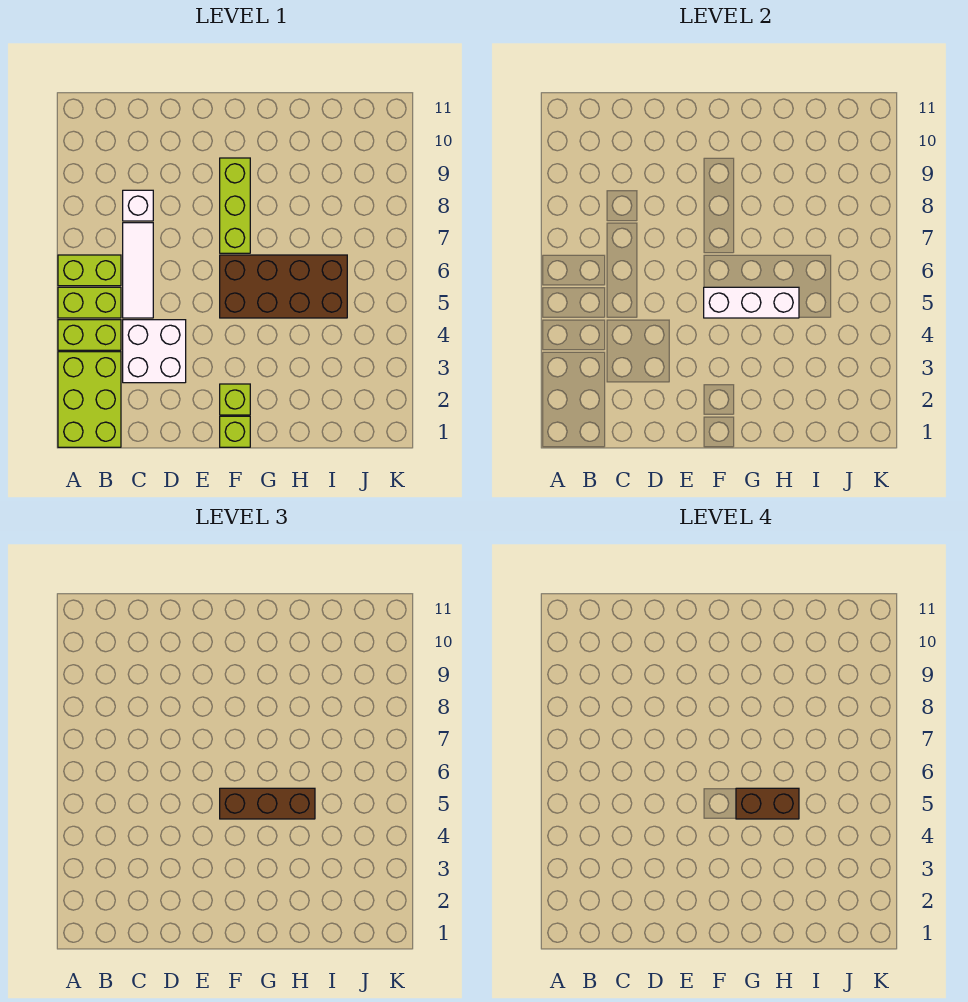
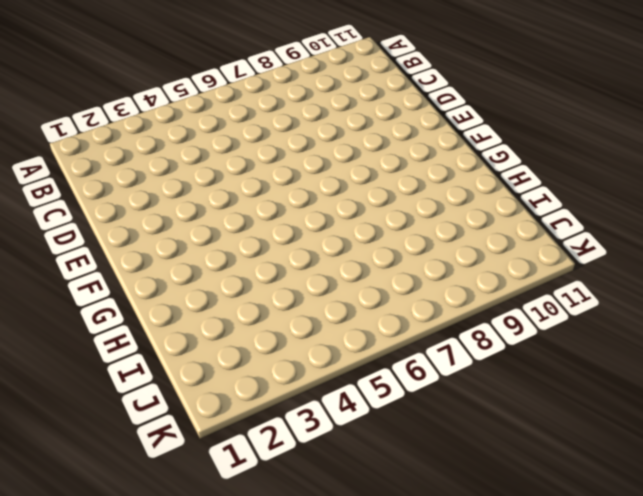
none -> lime brick A1:B3 level 1
none -> lime brick A4:B4 level 1
none -> lime brick A5:B5 level 1

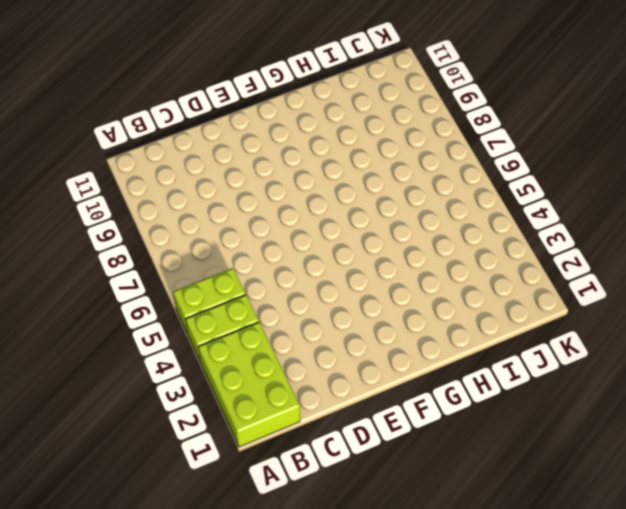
none -> lime brick A6:B6 level 1
none -> white brick C3:D4 level 1
none -> white tile C5:C7 level 1

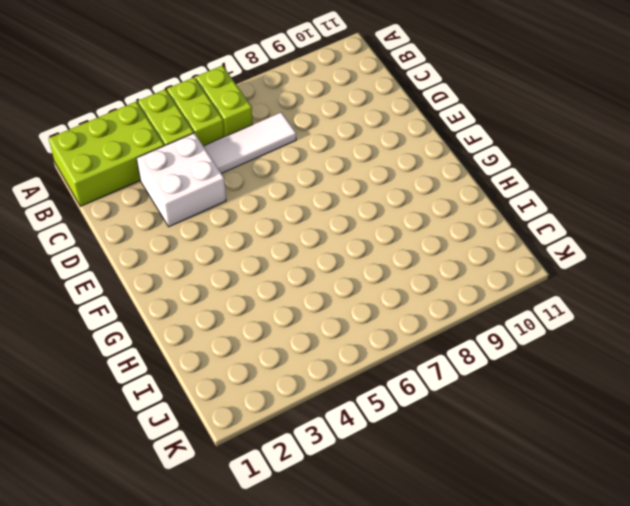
none -> white brick C8 level 1
none -> lime brick F1 level 1
none -> lime brick F2 level 1

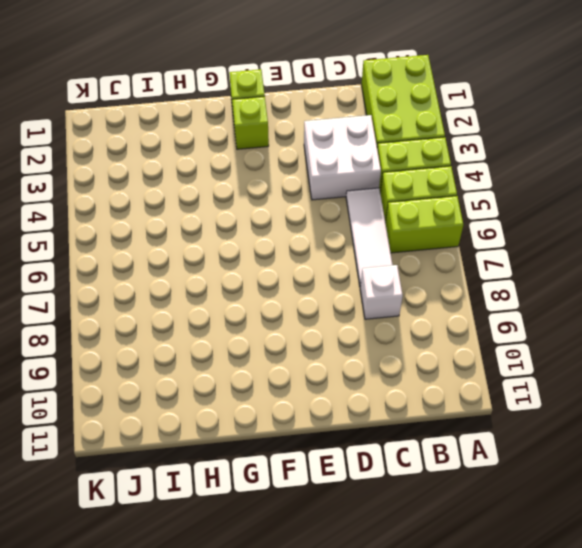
none -> brown brick F5:I6 level 1
none -> lime brick F7:F9 level 1
none -> white brick F5:H5 level 2

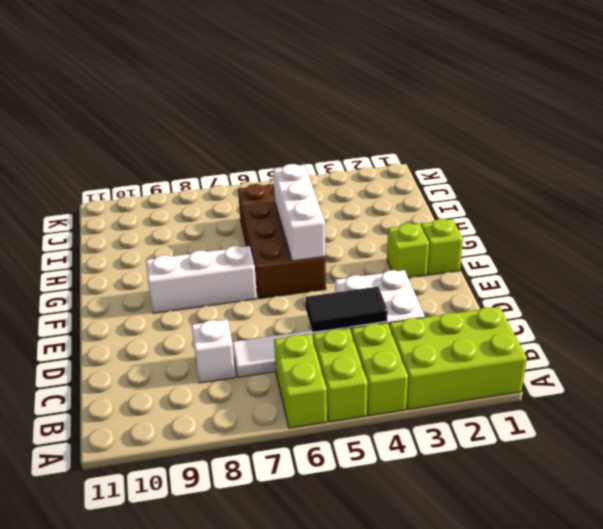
black tile C4:C5 level 2 -> none
white brick F7:F9 level 1 -> lime brick F7:F9 level 1
none -> brown brick F5:H5 level 3
none -> brown brick G5:H5 level 4

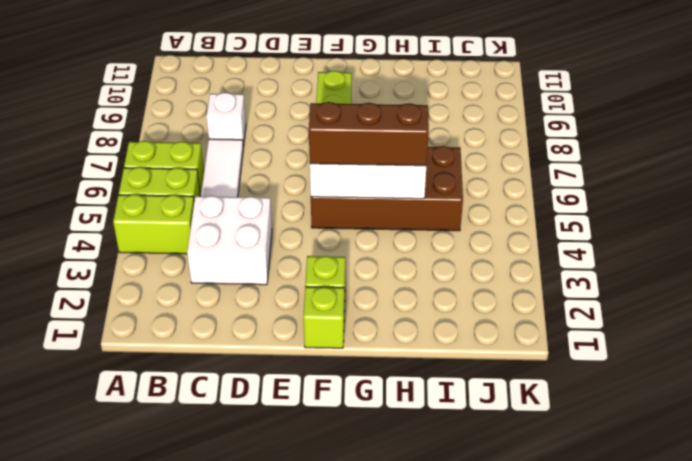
none -> lime brick A1:B3 level 1
none -> brown brick G5:H5 level 4

